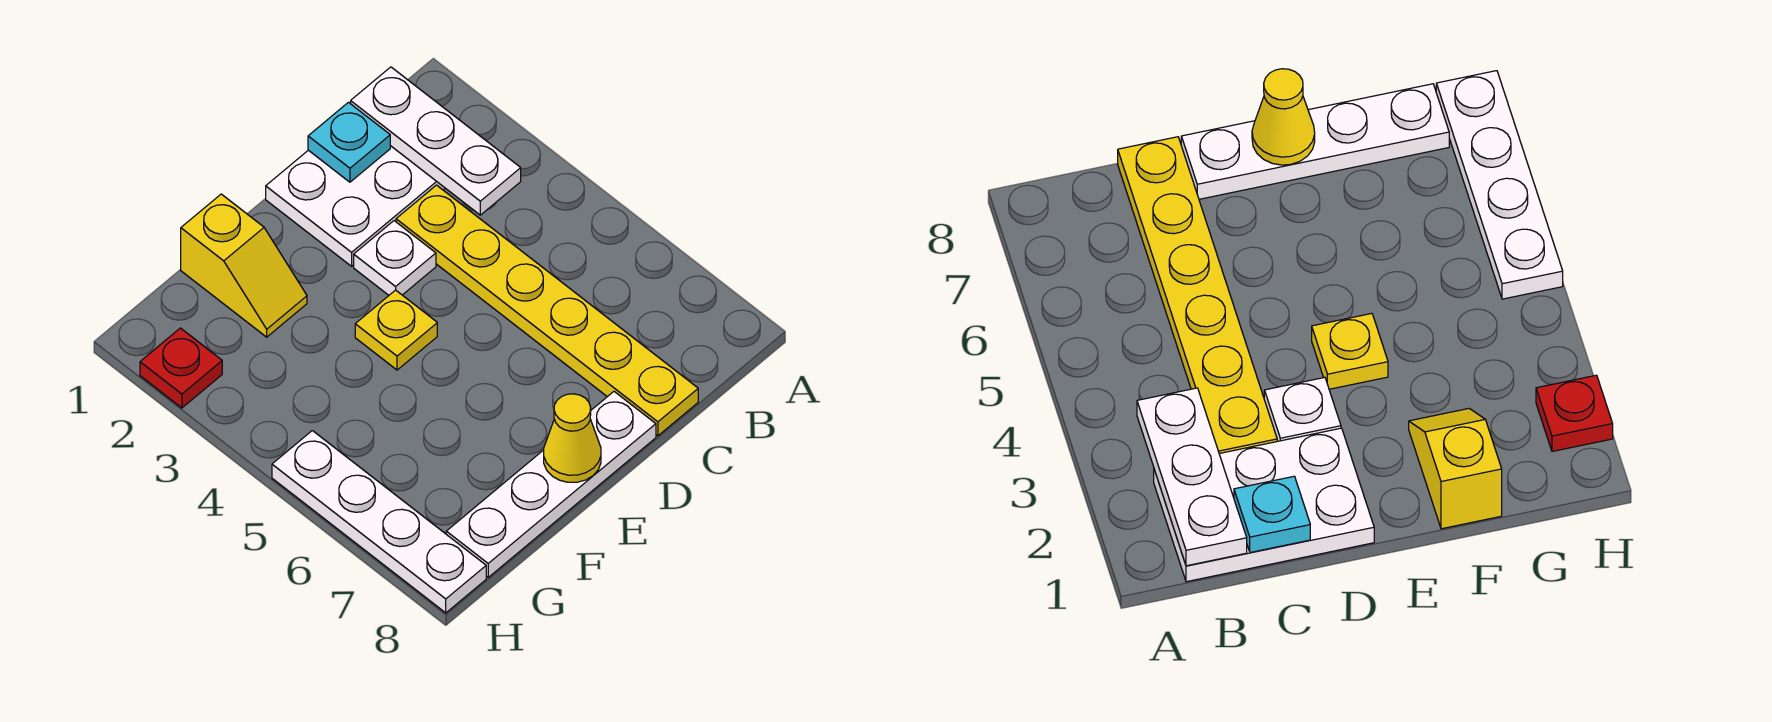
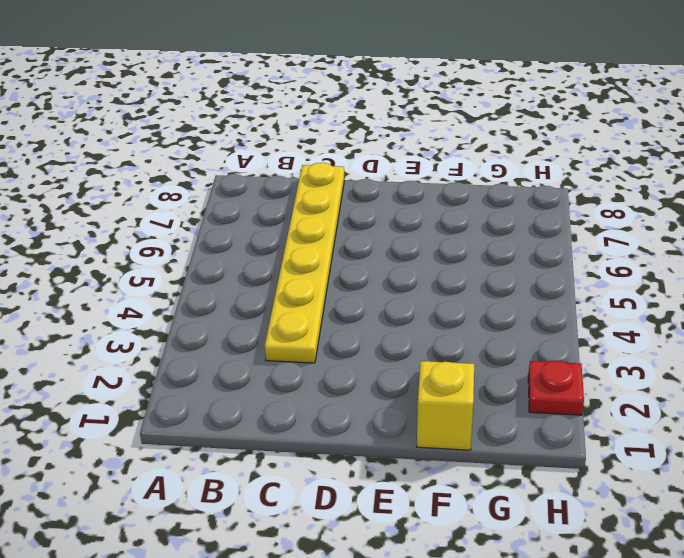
none -> white plate B1:D2 level 1
none -> white plate D3 level 1

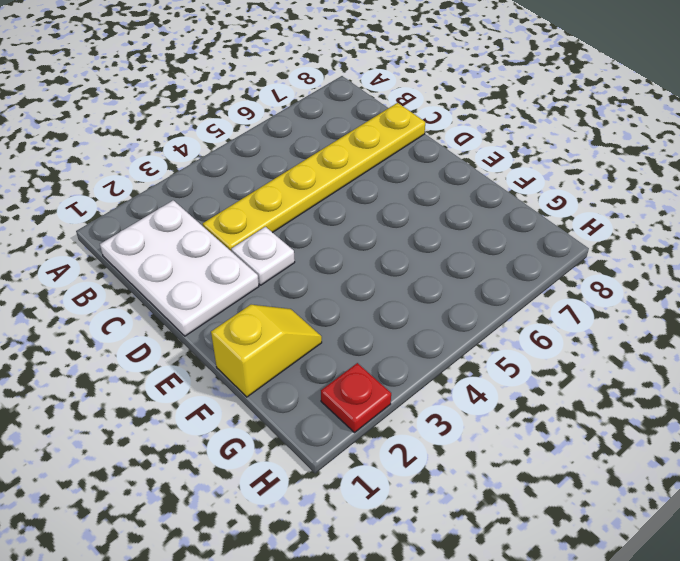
none -> white plate D8:G8 level 1
none -> yellow plate E4 level 1

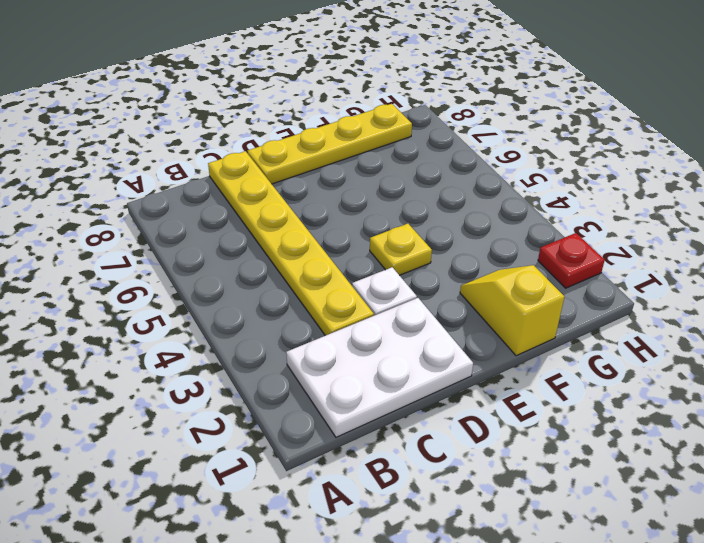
yellow plate D8:G8 level 1 -> white plate D8:G8 level 1
none -> white plate H5:H8 level 1
none -> white plate B1:B3 level 2

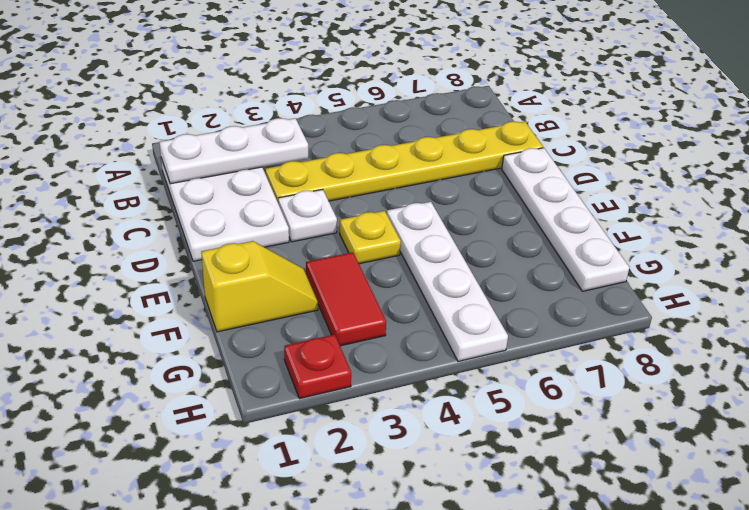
white plate E5:H5 level 1 -> white plate H5:H8 level 1
red tile F3:G3 level 1 -> none
none -> cyan plate C1 level 2
none -> yellow cone E8 level 2

